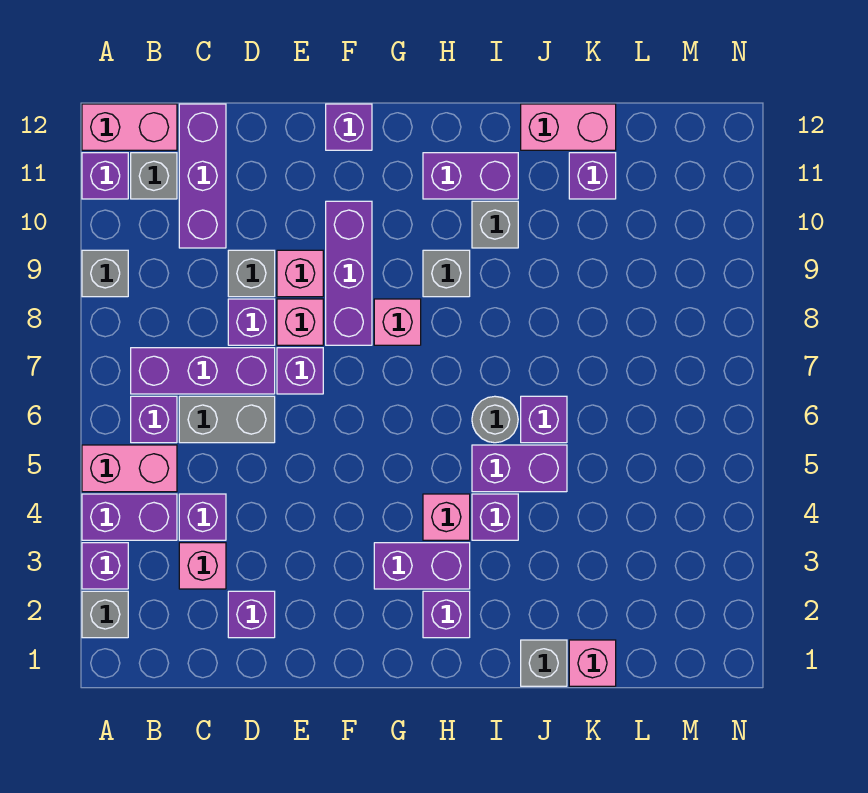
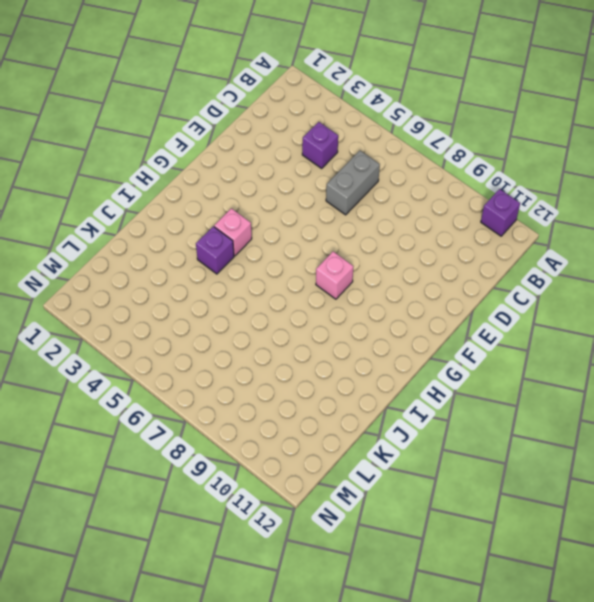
none -> grey brick A2 level 1
none -> purple brick A3 level 1
none -> purple brick A4:B4 level 1
none -> pink brick A5:B5 level 1

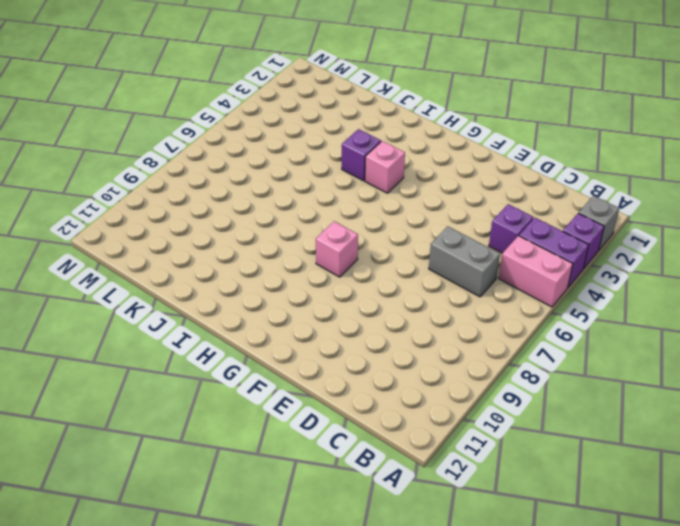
none -> grey brick A9 level 1
none -> purple brick A11 level 1
none -> pink brick A12:B12 level 1
none -> purple brick B6 level 1

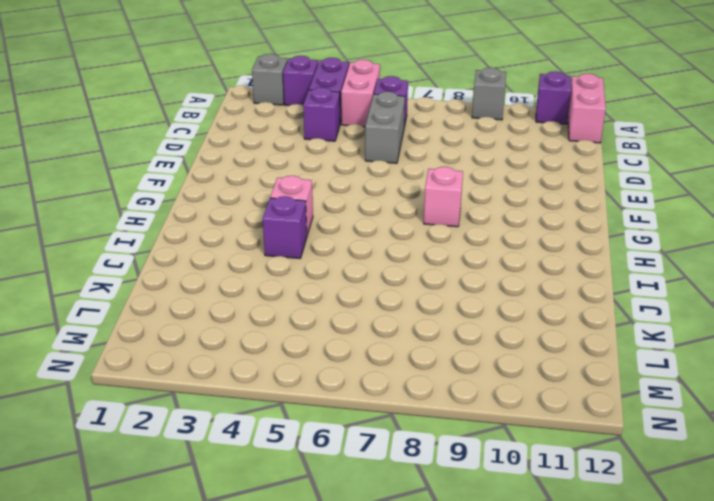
none -> purple brick B7:D7 level 1
none -> grey brick B11 level 1
none -> pink brick C3 level 1
none -> purple brick C10:C12 level 1

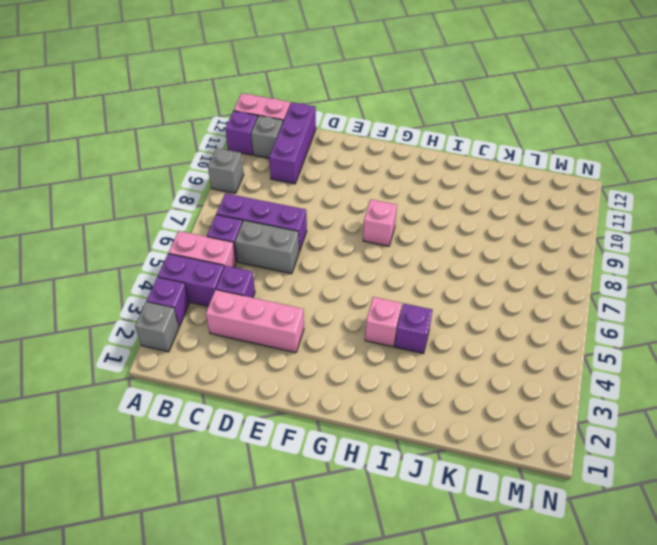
pink brick C3:E3 level 1 -> pink brick C3 level 1
none -> purple brick D2 level 1
none -> purple brick D8 level 1
none -> grey brick D9 level 1
none -> purple brick E7 level 1

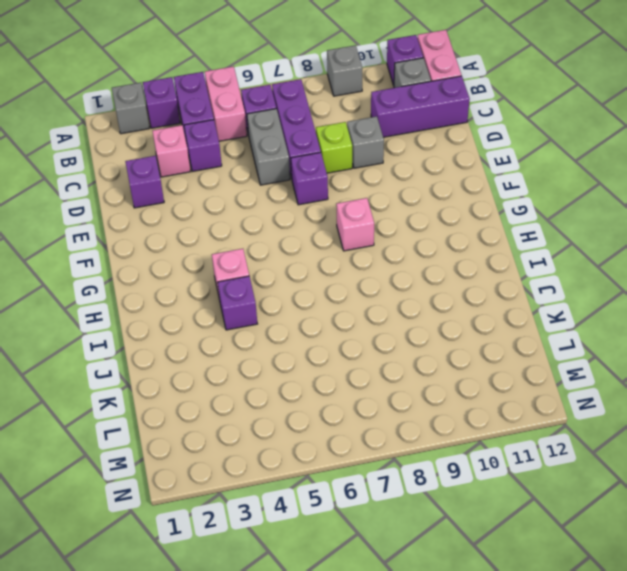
lime brick D8 level 1 -> purple brick D8 level 1
none -> pink brick E8 level 1
none -> pink brick E9 level 1
none -> purple brick F8:F10 level 1
none -> purple brick F12 level 1

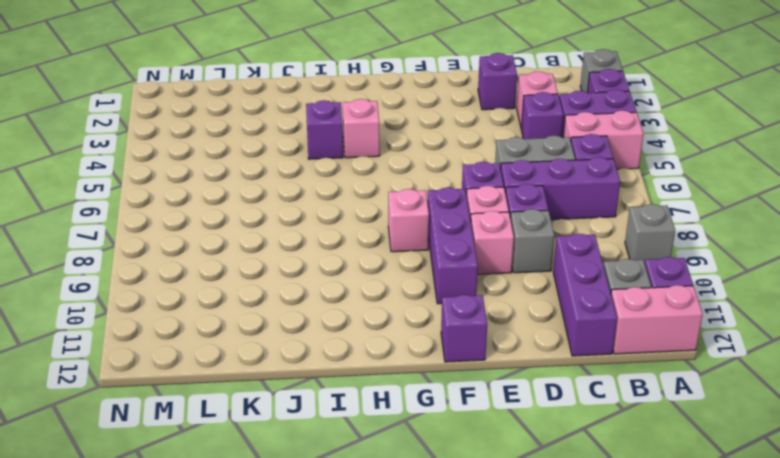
none -> purple brick G3:H3 level 1
none -> purple brick H2 level 1
none -> grey brick H9 level 1
none -> purple brick H11:I11 level 1

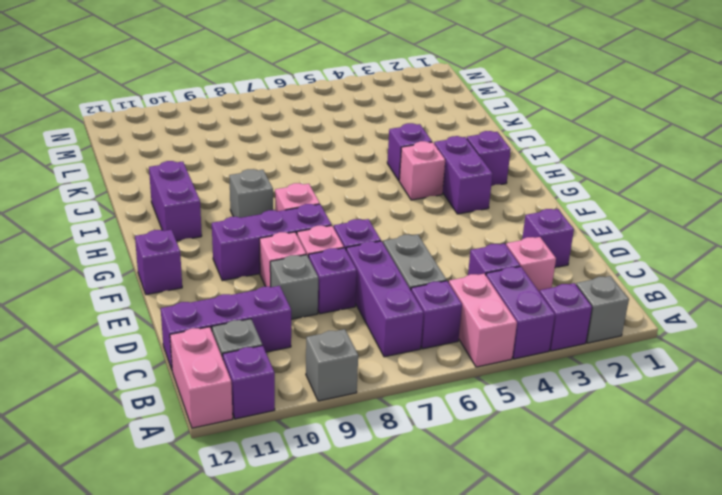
none -> purple brick I5:J5 level 1
none -> grey round brick I6 level 1
none -> grey brick I10 level 1
none -> grey brick J1 level 1

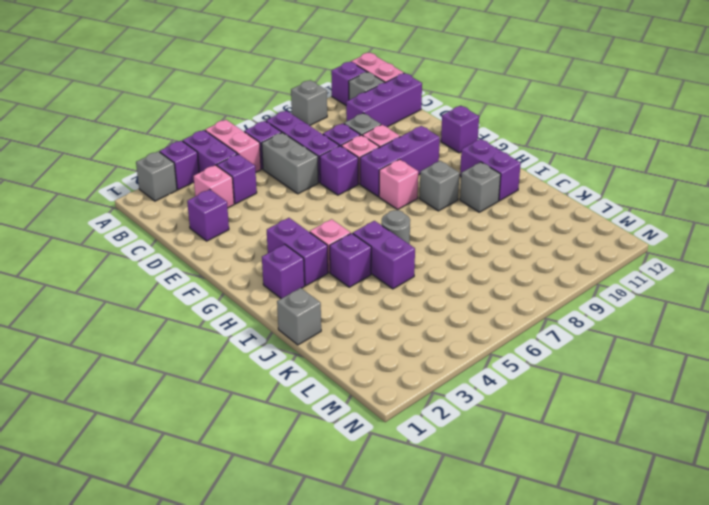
none -> purple brick J6 level 1
none -> pink brick J12:K12 level 1
none -> pink brick K1 level 1
none -> purple brick K11 level 1

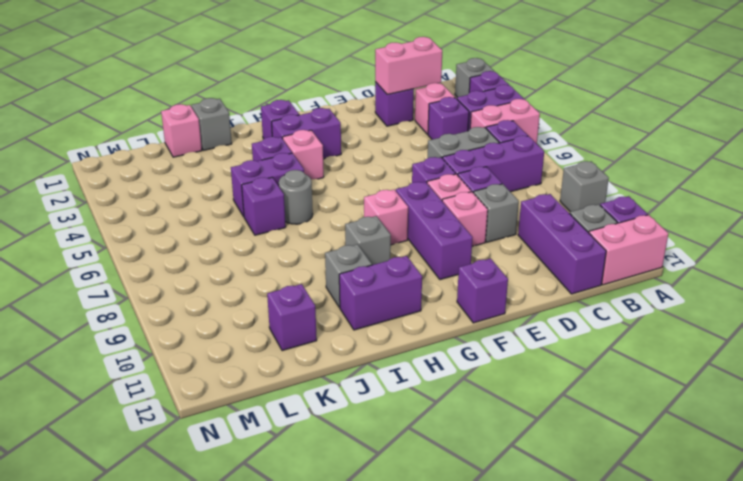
pink brick C2:D2 level 2 -> pink brick J12:K12 level 1

